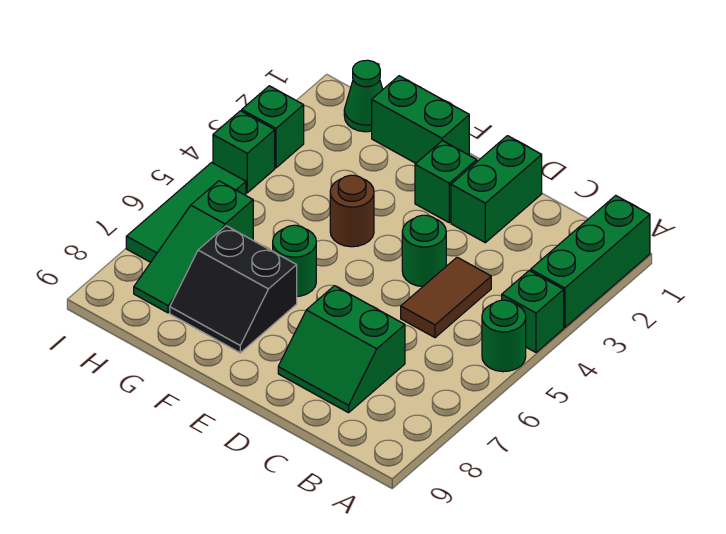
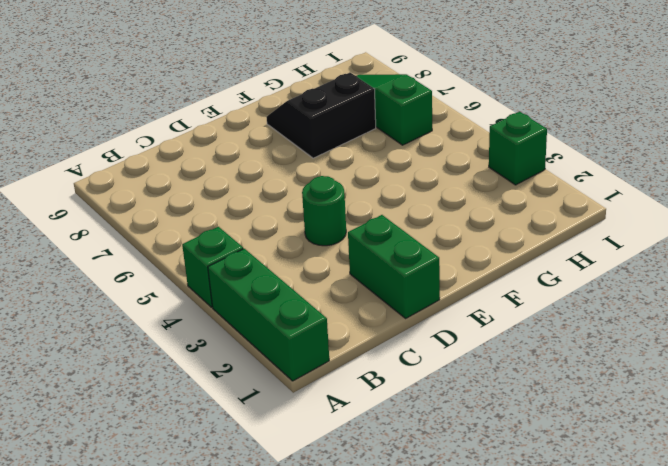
none -> green round brick A5 level 1
none -> brown tile C4:C5 level 1
none -> green slope C7:D8 level 1 top 7

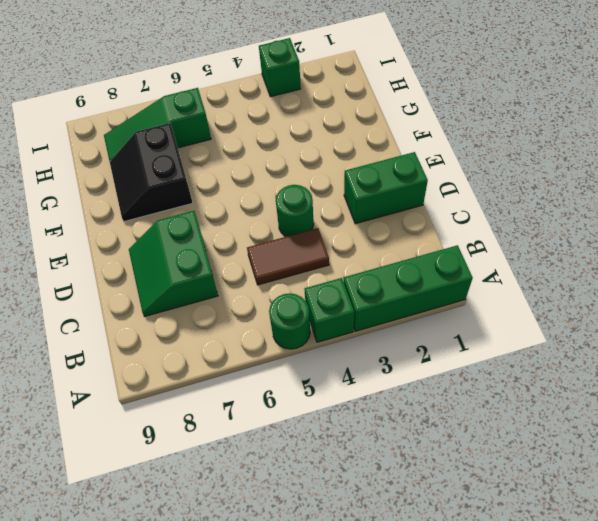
none -> green brick E2 level 1
none -> green brick F1:G1 level 1
none -> brown round brick F4 level 1

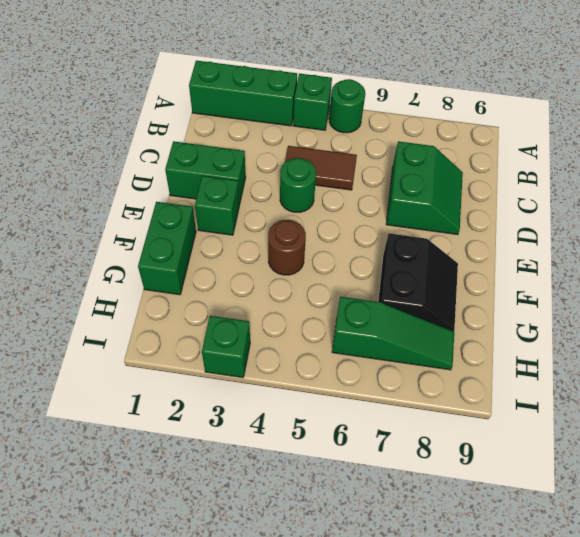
none -> green round brick F6 level 1
none -> green cone H1 level 1
none -> green brick I4 level 1

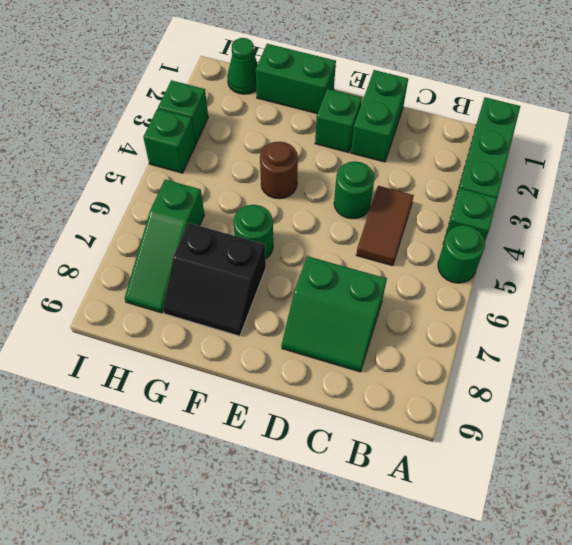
none -> green tile I5:I7 level 1

